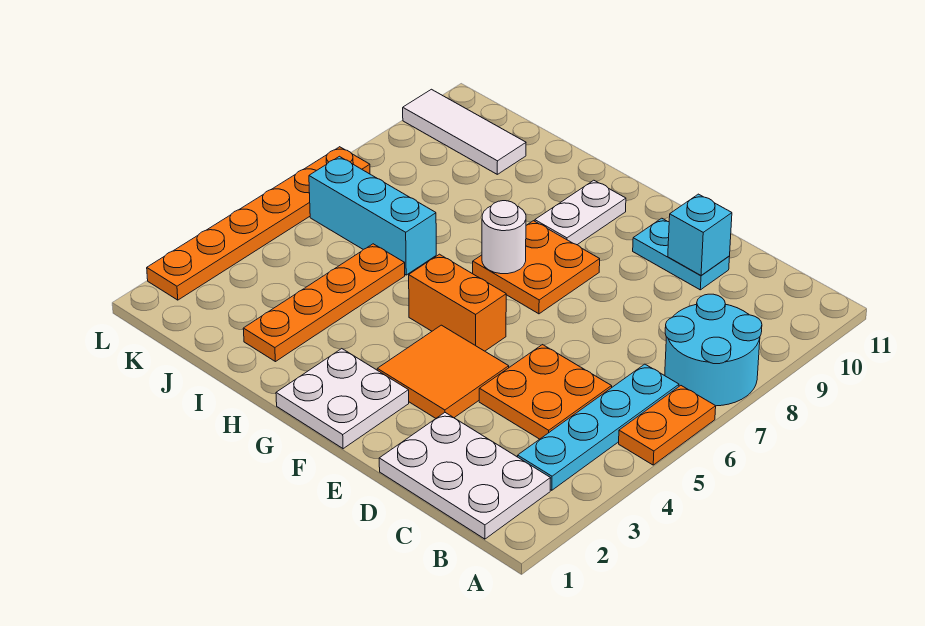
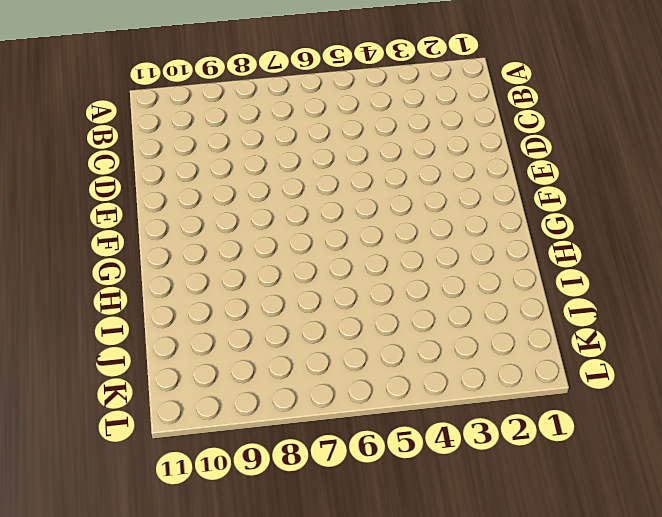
none -> orange plate A5:A6 level 1
none -> cyan round brick A7:B8 level 1
none -> white plate B1:D2 level 1

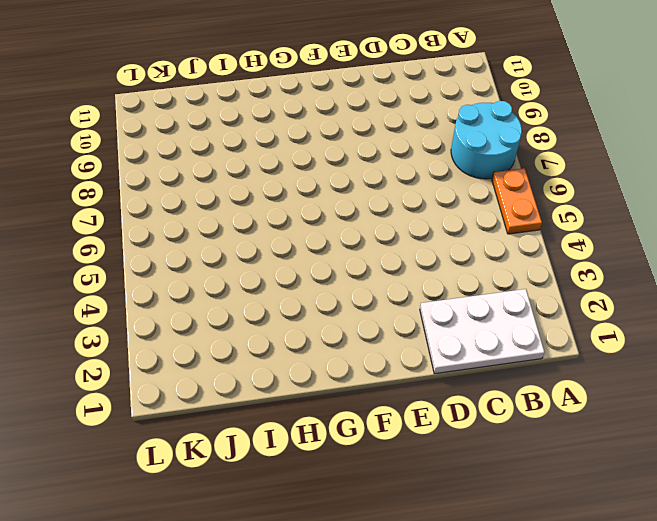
none -> cyan plate B3:B6 level 1
none -> orange plate C4:D5 level 1
none -> cyan plate D10:E10 level 1

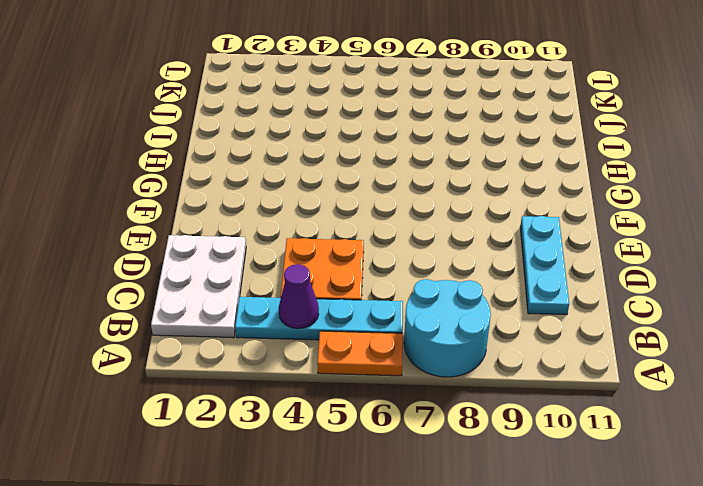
purple cone B4 level 2 -> none
cyan plate C10:E10 level 1 -> cyan plate D10:E10 level 1
none -> orange tile E3:F4 level 1
none -> white plate F1:G2 level 1
none -> orange brick F5:G5 level 1

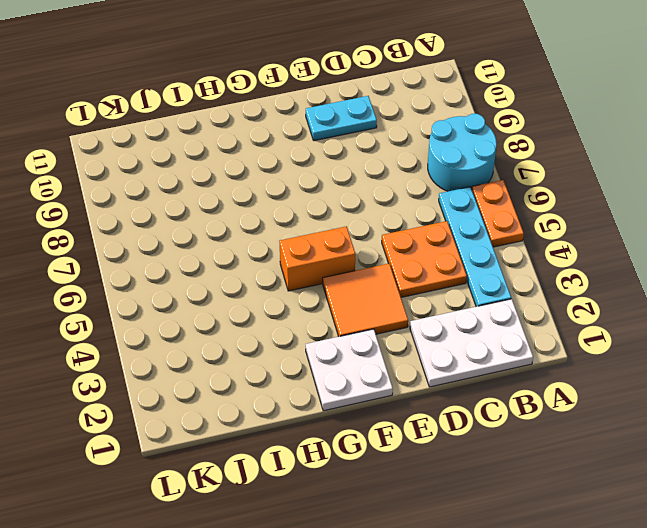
none -> orange plate F7:G8 level 1
none -> white plate G9:G10 level 1
none -> orange plate I2:I5 level 1

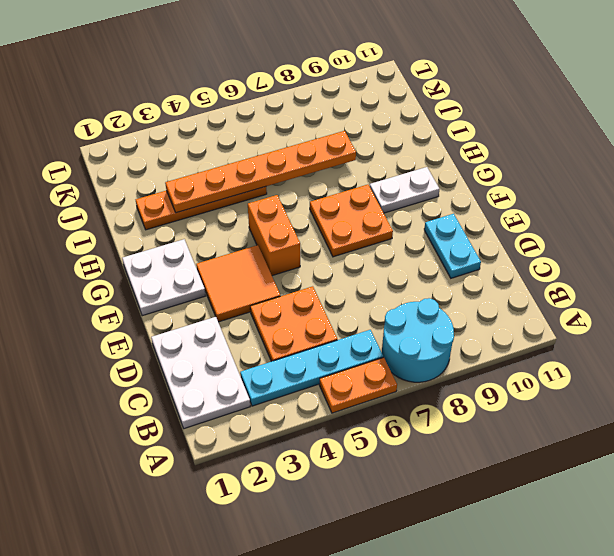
orange plate I3:I8 level 2 -> orange plate L2:L7 level 1
none -> cyan brick I6:K6 level 1
none -> white tile J10:L10 level 1
none -> cyan brick D10 level 2

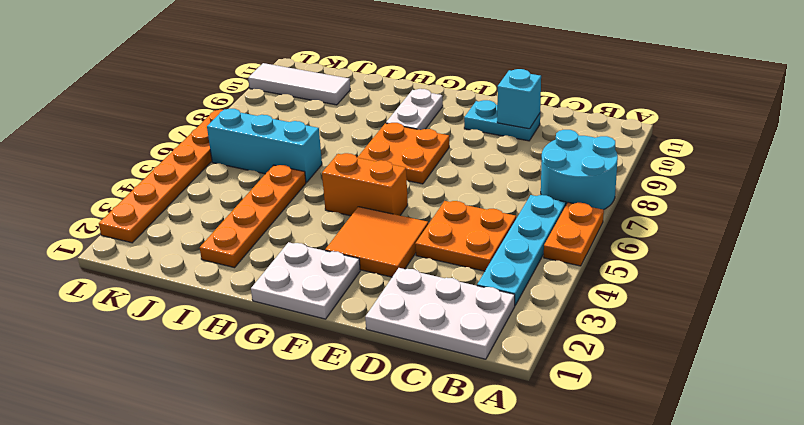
none -> white round brick G7 level 2

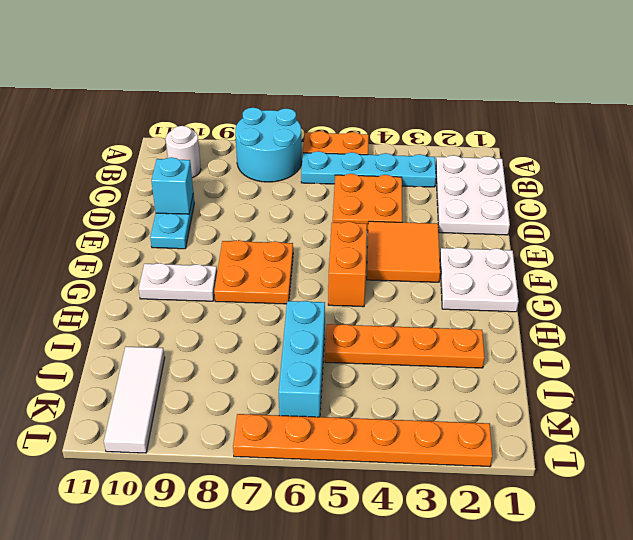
white round brick B10 level 1 -> white round brick G7 level 2

